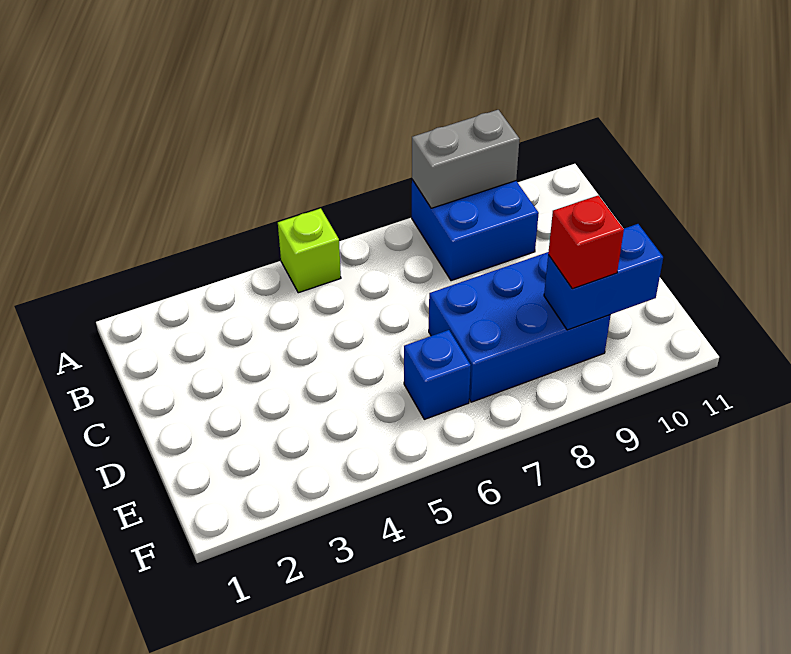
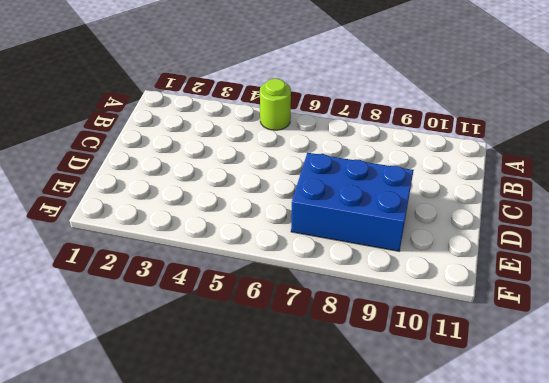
lime round brick A5 level 1 -> lime brick A5 level 1
none -> blue brick A8:B9 level 1
none -> blue brick E6 level 1

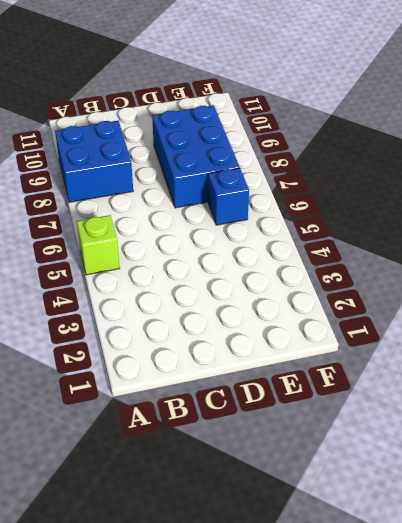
none -> grey brick A8:A9 level 2
none -> blue brick E9:E10 level 2

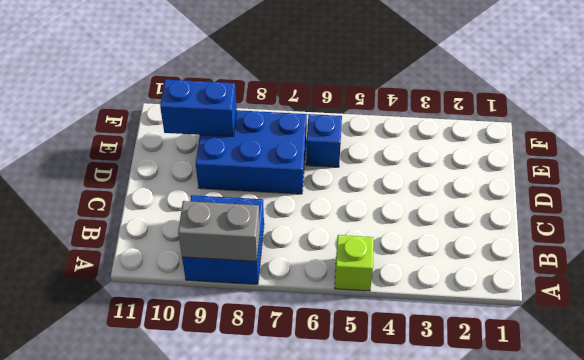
none -> red brick E9 level 3

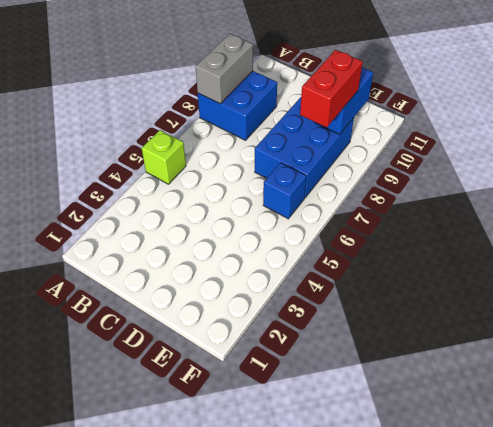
red brick E8:E9 level 3 -> red brick E9 level 3

